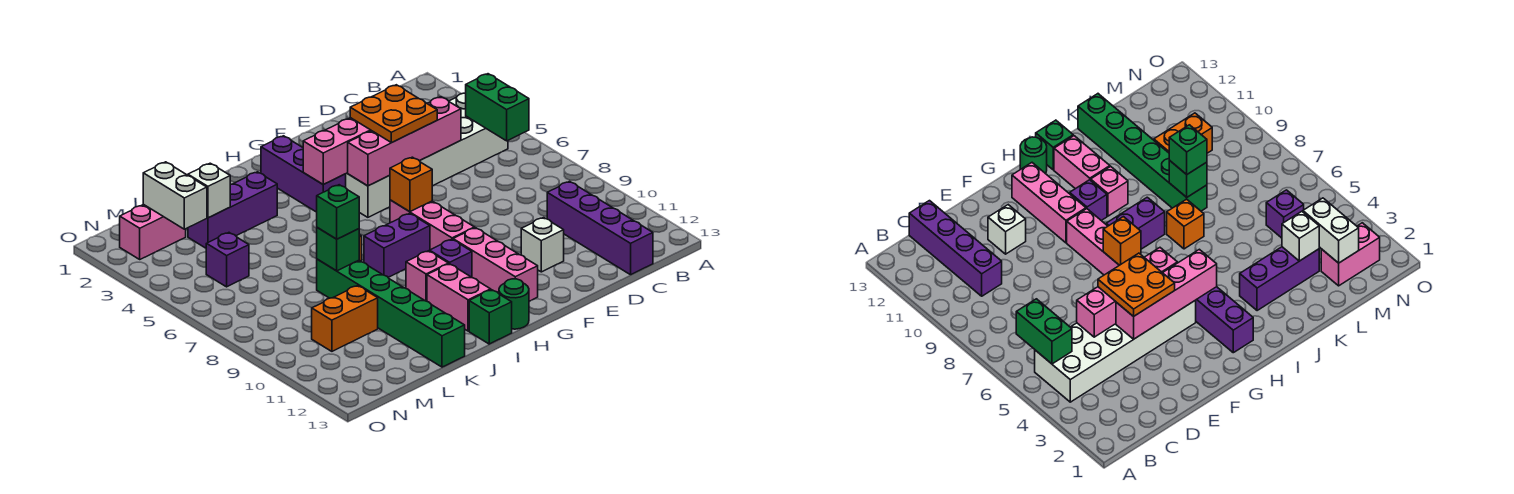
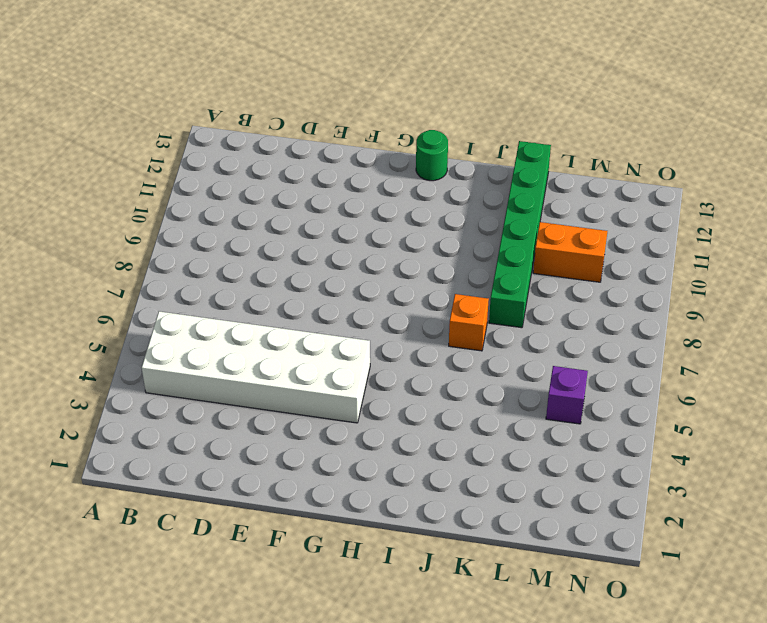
none -> purple brick C10:C13 level 1
none -> white brick E11 level 1
none -> pink brick G7:G9 level 1

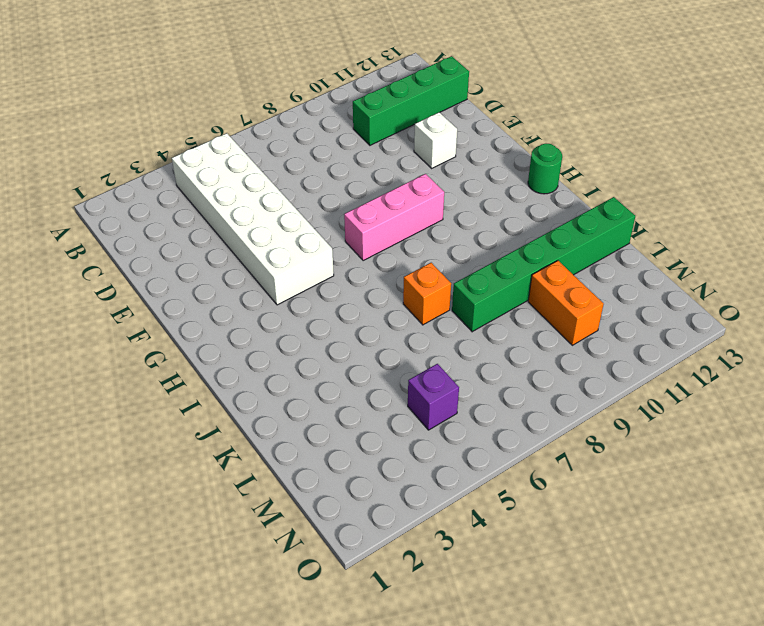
green brick C10:C13 level 1 -> purple brick C10:C13 level 1
none -> pink brick G10:G12 level 1
none -> purple brick H2:H4 level 1
none -> purple brick H8:I8 level 1

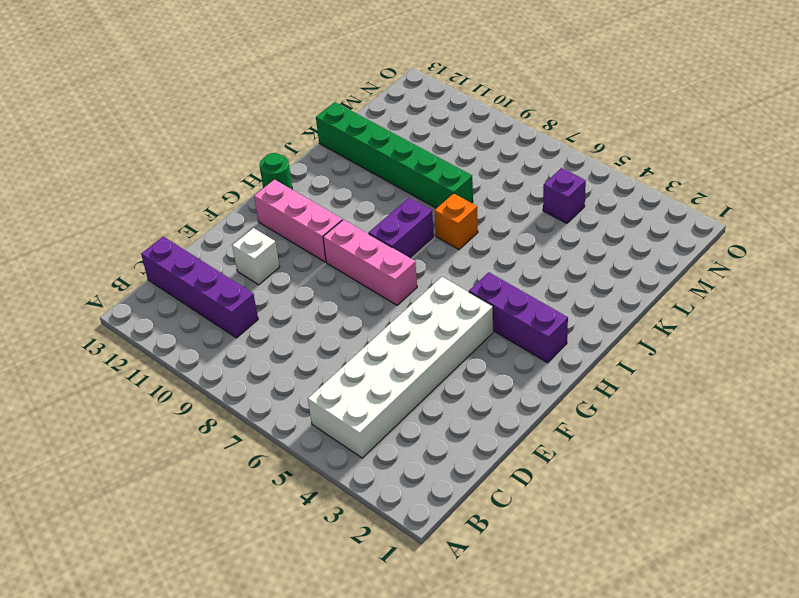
none -> purple brick H10 level 1
none -> pink brick I10 level 1
none -> pink brick I11:I12 level 1

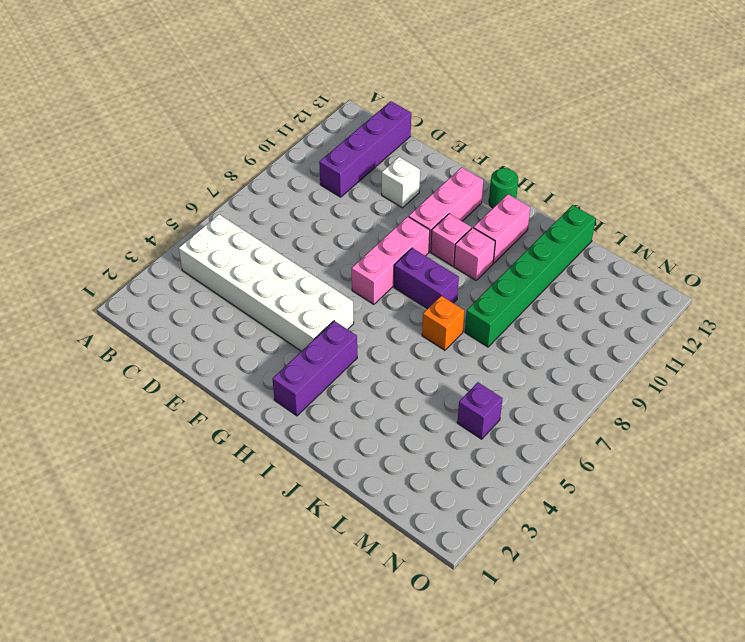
pink brick H10 level 1 -> purple brick H10 level 1
none -> green brick I13 level 1
none -> purple brick J3:L3 level 1
none -> orange brick L10:M10 level 1

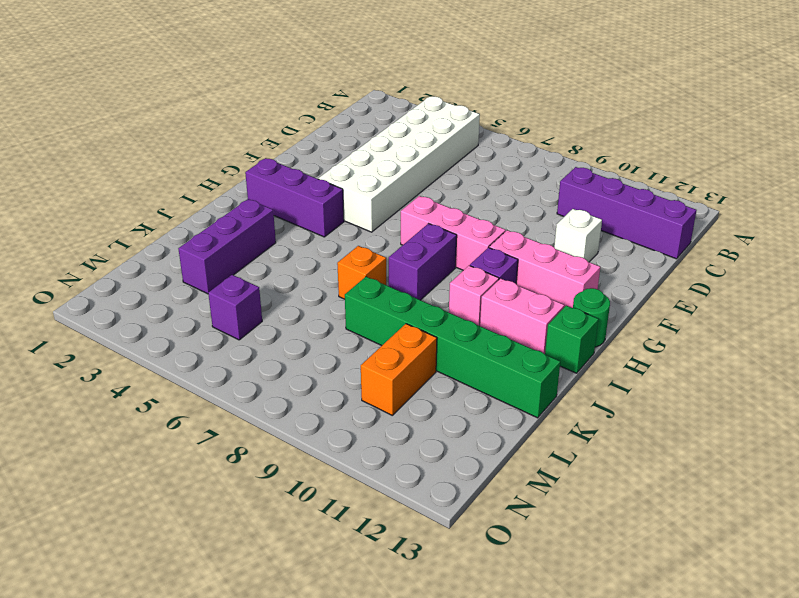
none -> pink brick M2:N2 level 1
none -> green brick B5:B6 level 2
none -> pink brick D5:G5 level 2

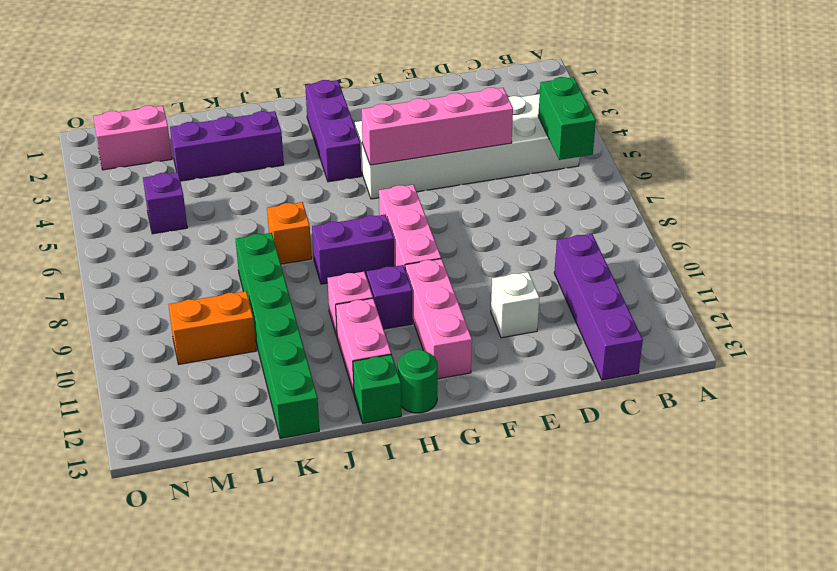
none -> pink brick E4:H4 level 2
none -> orange brick G7 level 2
none -> green brick K8 level 2

